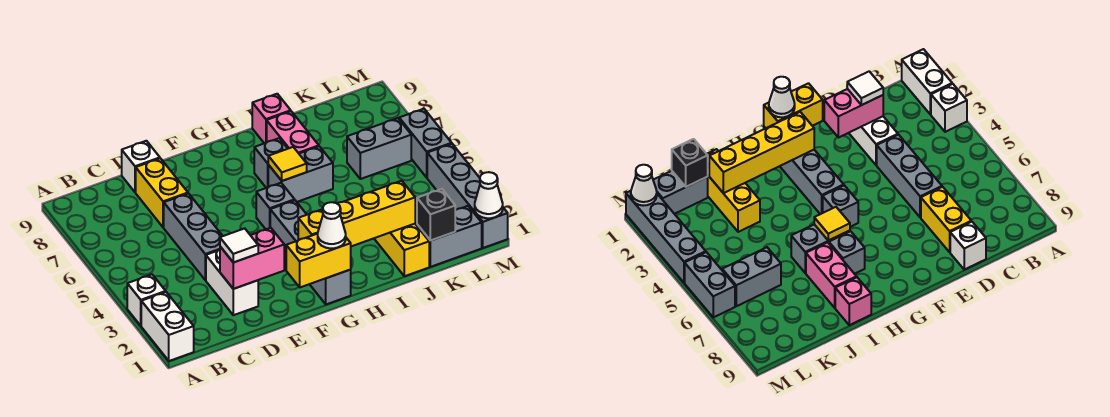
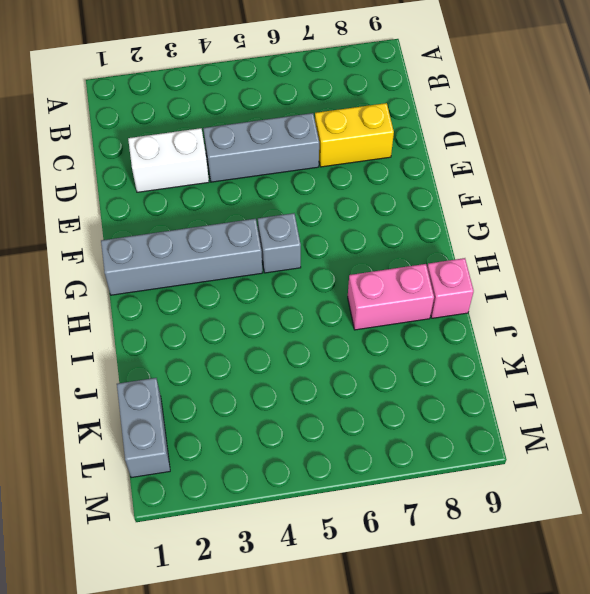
none -> white brick A1:A2 level 1
none -> white brick A3 level 1
none -> white brick D9 level 1

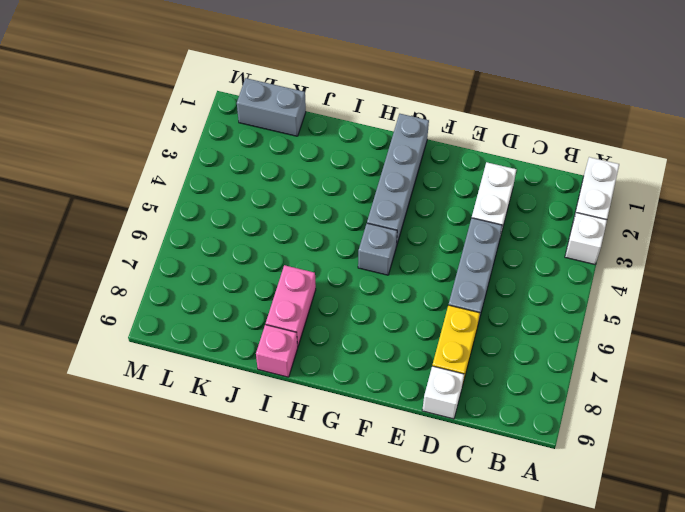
none -> grey brick H6:I6 level 1
none -> grey brick H7 level 1
none -> yellow brick J1:J3 level 1

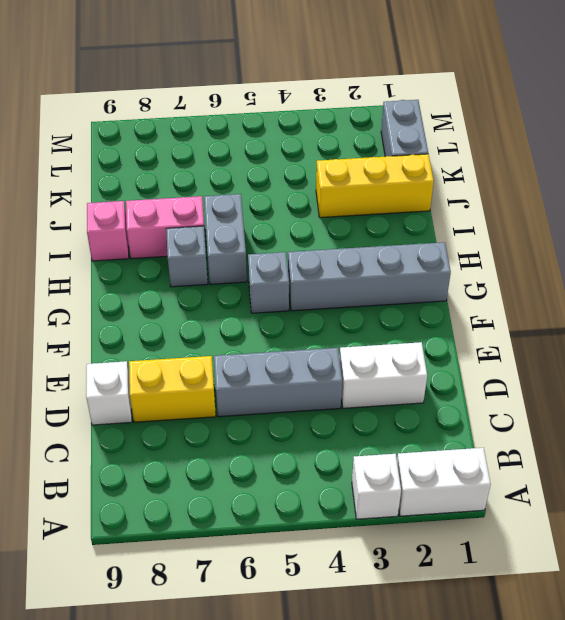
none -> grey brick K6:L6 level 1
none -> grey brick M1:M4 level 1
none -> grey brick M5:M6 level 1

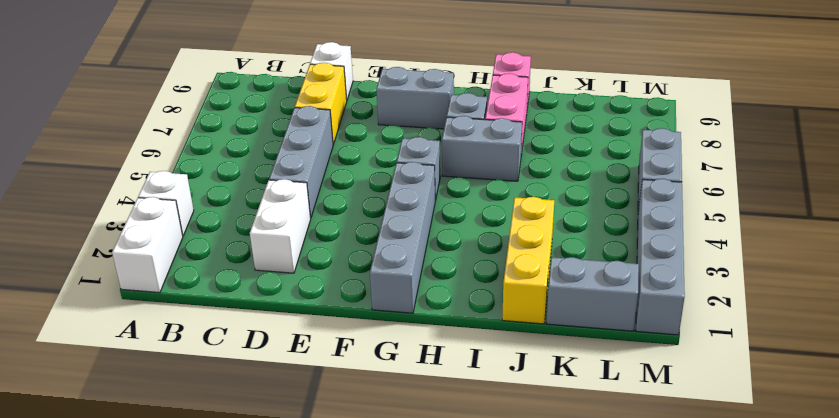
grey brick F8:G8 level 1 -> grey brick K6:L6 level 1
none -> pink brick D2:E2 level 2
none -> yellow brick F1:G1 level 2
none -> yellow brick G2:J2 level 2

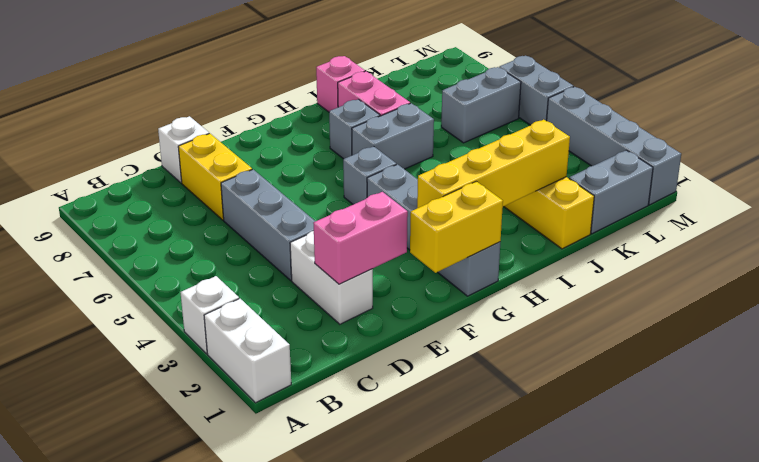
none -> yellow tile H6 level 2
none -> black brick K1 level 2
none -> white cone M1 level 2

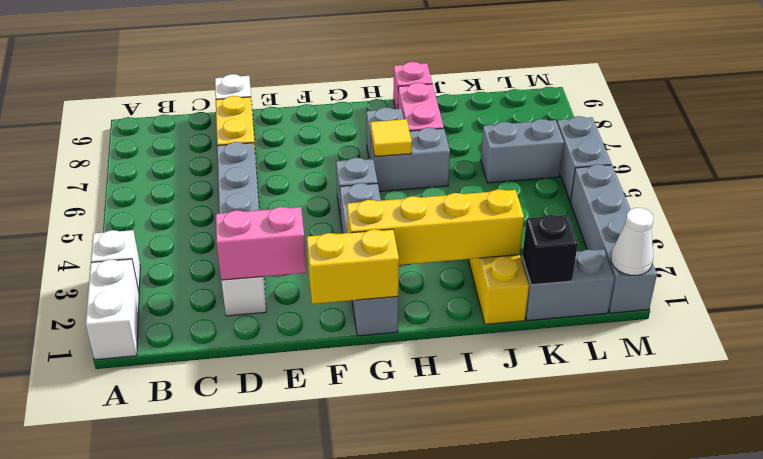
none -> white tile D2 level 3
none -> white cone G1 level 3

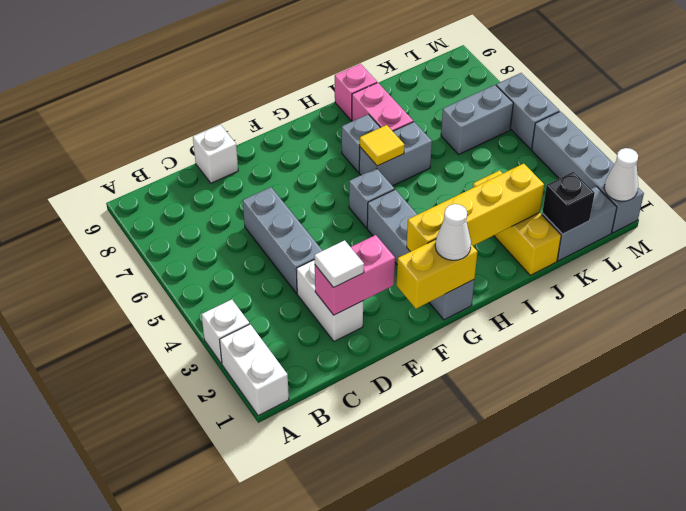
none -> yellow brick D7:D8 level 1

